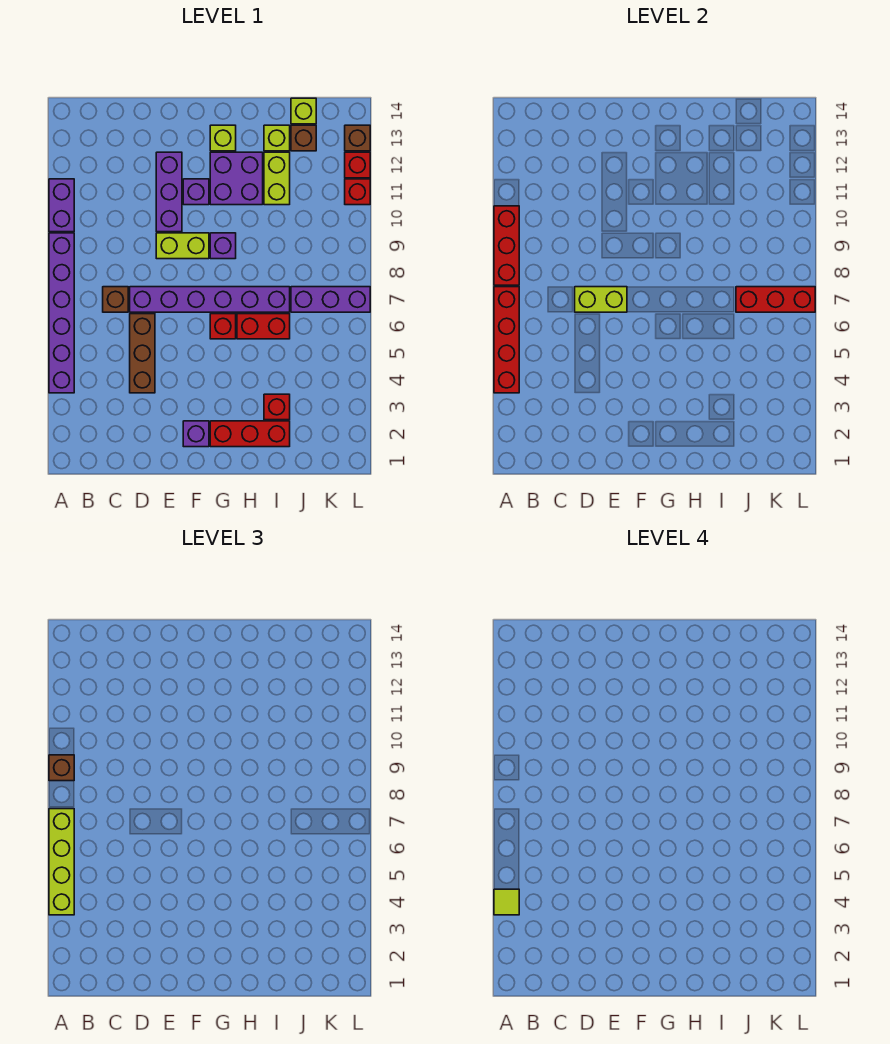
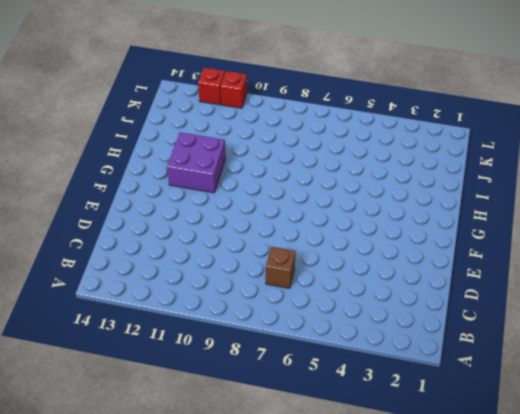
none -> purple brick A4:A9 level 1
none -> purple brick A10:A11 level 1
none -> brown brick D4:D6 level 1
none -> purple brick D7:I7 level 1

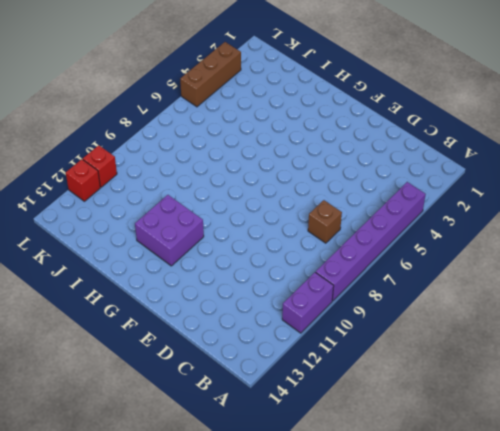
brown brick L3:L5 level 1 -> brown brick D4:D6 level 1
none -> purple brick D7:I7 level 1
none -> lime brick E9:F9 level 1
none -> purple brick E10:E12 level 1
none -> purple brick F2 level 1

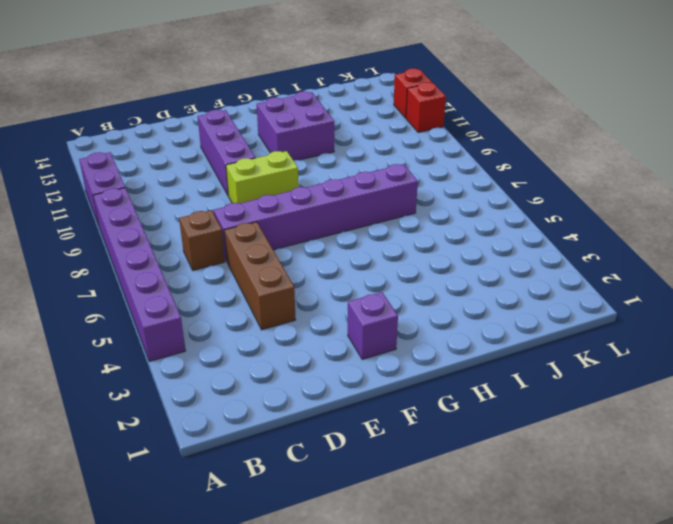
none -> purple brick F11 level 1
none -> red brick G2:I2 level 1
none -> red brick G6 level 1
none -> purple brick G9 level 1

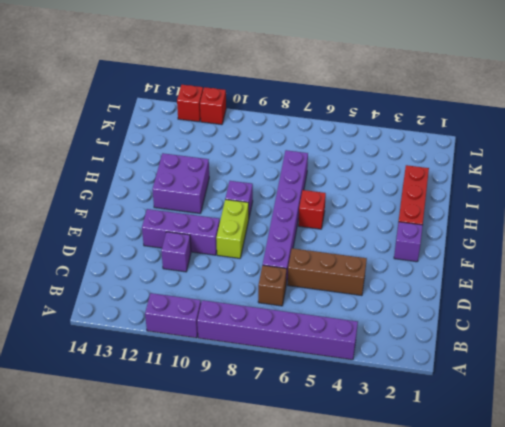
purple brick D11 level 1 -> purple brick F11 level 1
none -> lime brick G13 level 1
none -> red brick H6:I6 level 1
none -> red brick I3 level 1
none -> lime brick I11:I12 level 1

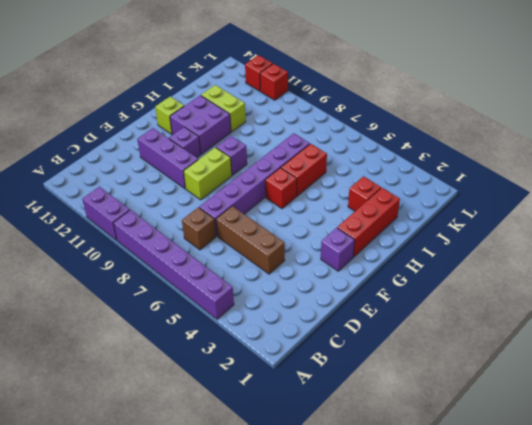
none -> lime brick I13 level 1
none -> purple brick J7:L7 level 1
none -> brown brick J13 level 1
none -> lime brick J14 level 1

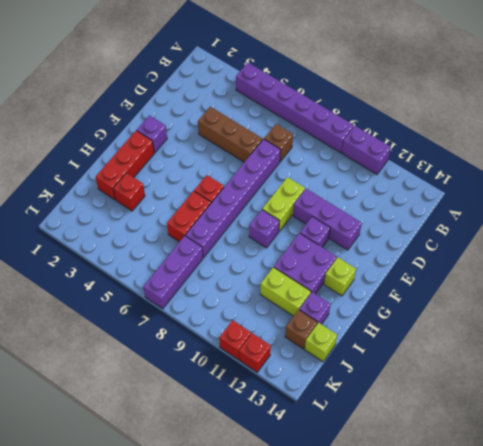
purple brick I13 level 1 -> lime brick I13 level 1
none -> brown brick L13 level 1
none -> red brick A4:A7 level 2
none -> red brick A8:A10 level 2
none -> lime brick D7:E7 level 2

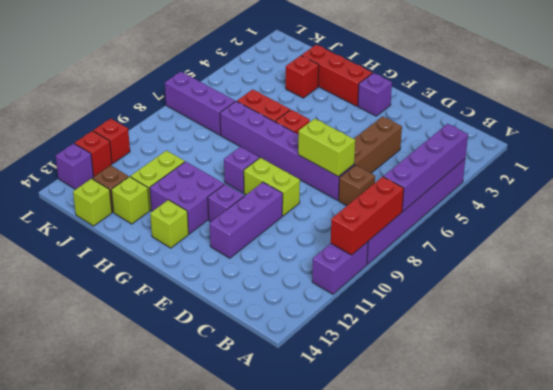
purple brick A4:A7 level 2 -> red brick A4:A7 level 2
purple brick L13 level 1 -> brown brick L13 level 1
none -> red brick J7:L7 level 2
none -> lime brick A4:A7 level 3
none -> brown brick A9 level 3
none -> lime tile A4 level 4

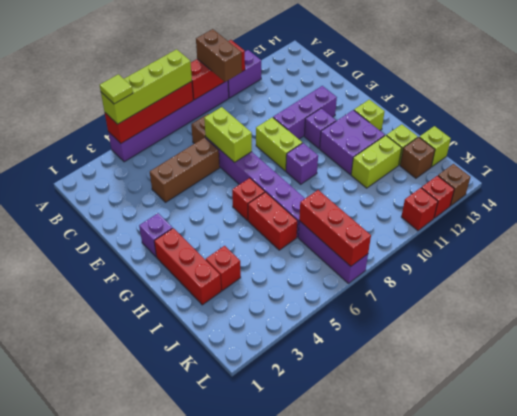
brown brick A9:B9 level 3 -> brown brick A9 level 3

